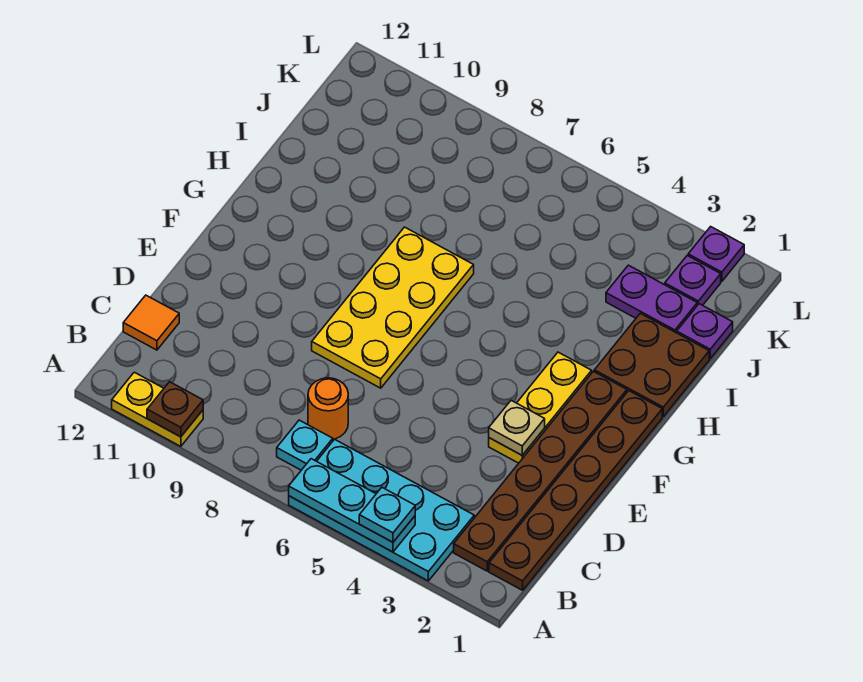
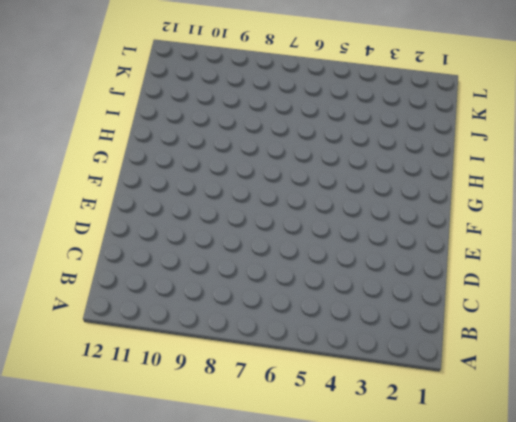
none -> cyan plate A3:B6 level 1
none -> yellow plate A10:A11 level 1
none -> brown plate B1:G1 level 1

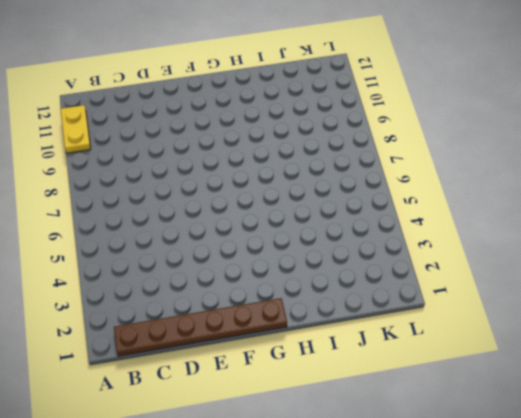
none -> cyan plate A3:B6 level 1
none -> brown plate B2:G2 level 1
none -> cyan plate B7 level 1

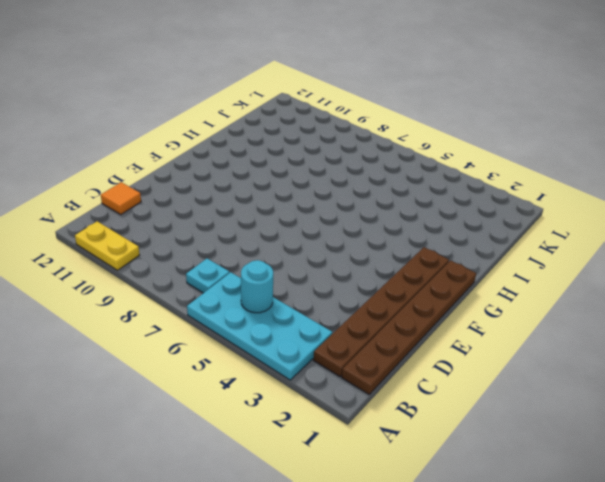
cyan round brick B5 level 2 -> none
none -> orange round brick C7 level 1
none -> yellow plate E3:G3 level 1
none -> yellow plate E7:H8 level 1

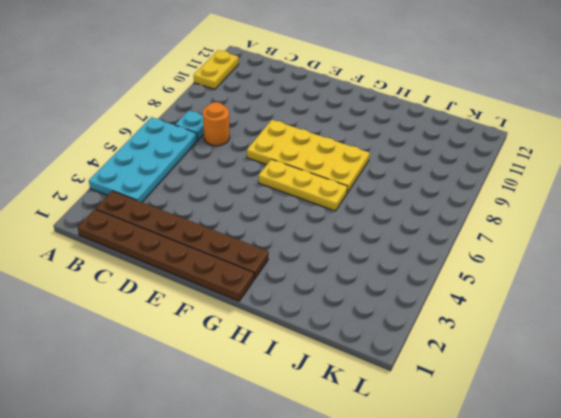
yellow plate F6:H6 level 1 -> yellow plate E3:G3 level 1
none -> orange tile C12 level 1
none -> brown plate H1:I2 level 1
none -> purple plate J1 level 1

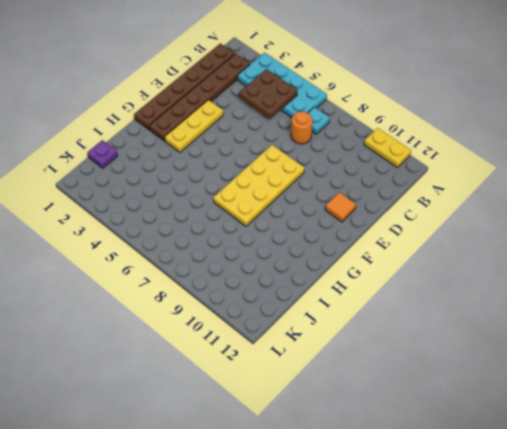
brown plate B4:C5 level 2 -> brown plate H1:I2 level 1
orange tile E11 level 1 -> orange tile C12 level 1
none -> purple plate J2:J3 level 1
none -> purple plate K2 level 1
none -> purple plate L2 level 1

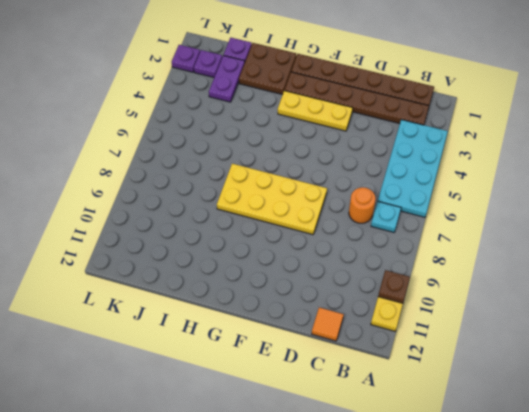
none -> cyan plate A4:A6 level 2
none -> tan plate E3 level 2
none -> cyan plate A4 level 3

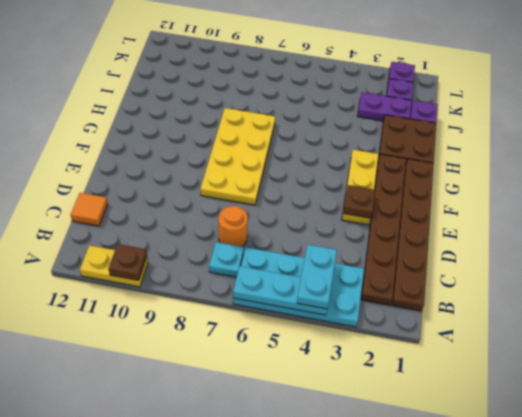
cyan plate A4:B4 level 3 -> cyan plate A4 level 3
brown plate E3 level 2 -> tan plate E3 level 2

